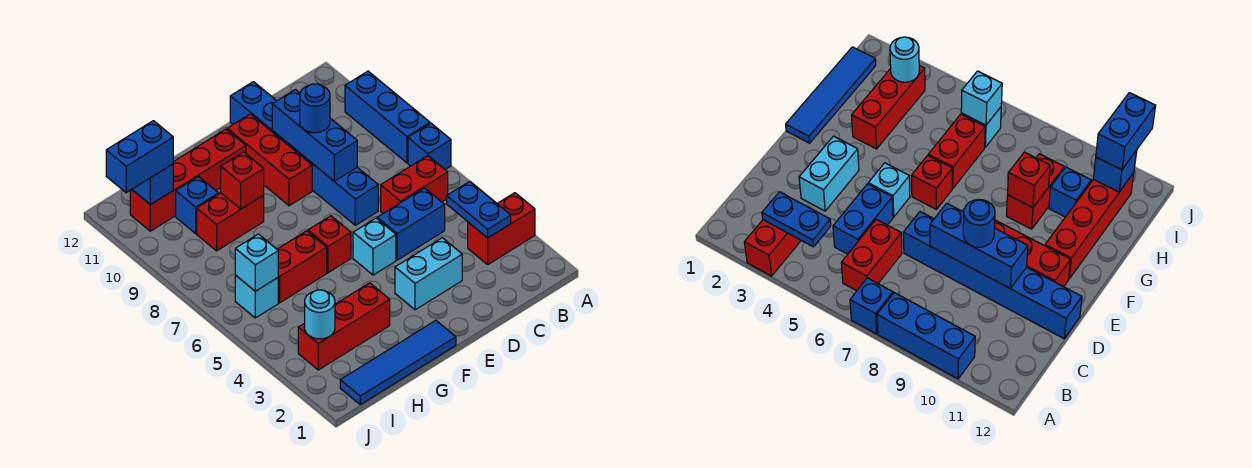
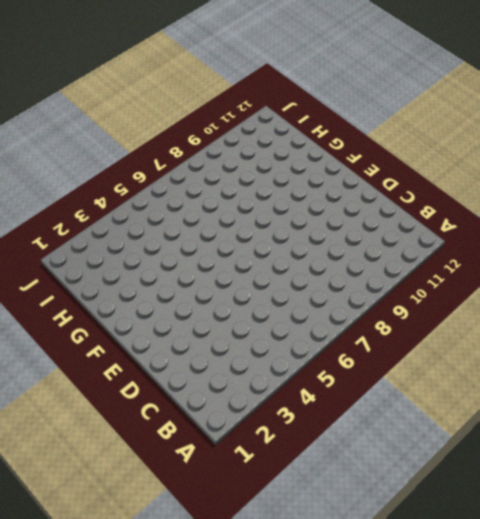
none -> red brick A3:B3 level 1
none -> blue brick A7 level 1
none -> blue brick A8:A10 level 1

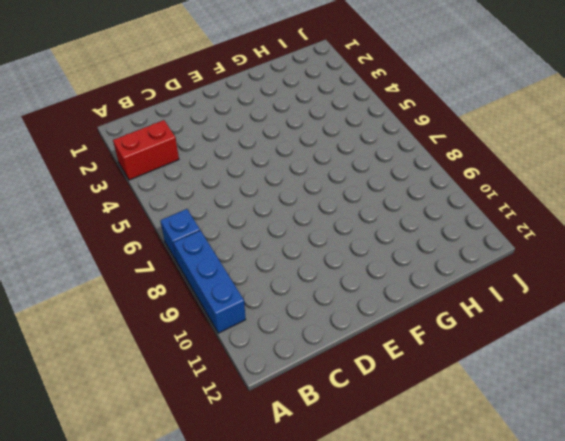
none -> red brick B6:C6 level 1
none -> blue brick C5:D5 level 1
none -> cyan brick D3:E3 level 1

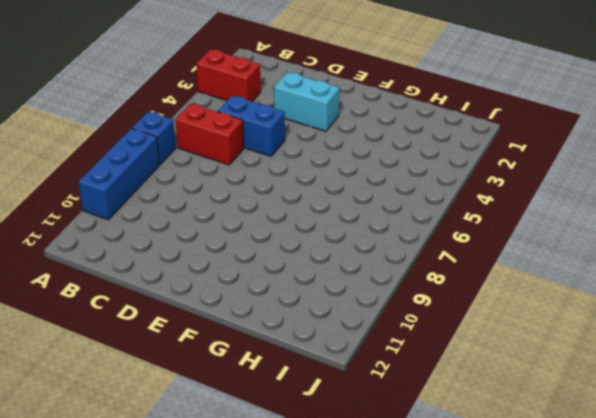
none -> blue brick D7:D12 level 1
none -> cyan brick E5 level 1
none -> red brick E9:E11 level 1

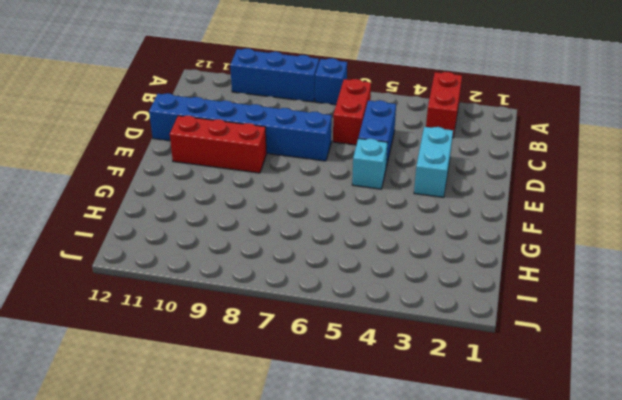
none -> blue tile F1:I1 level 1
none -> red brick F6 level 1
none -> red brick F11:I11 level 1

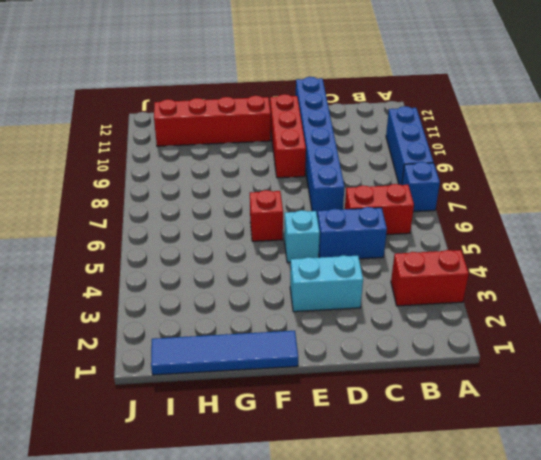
none -> red brick G3:I3 level 1
none -> red brick G6:H6 level 1
none -> red brick G9:H9 level 1

